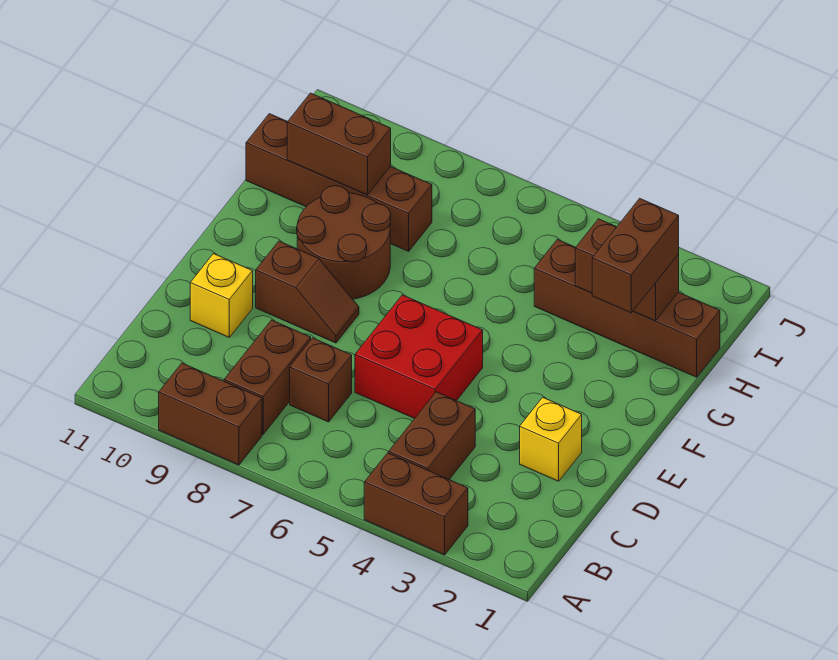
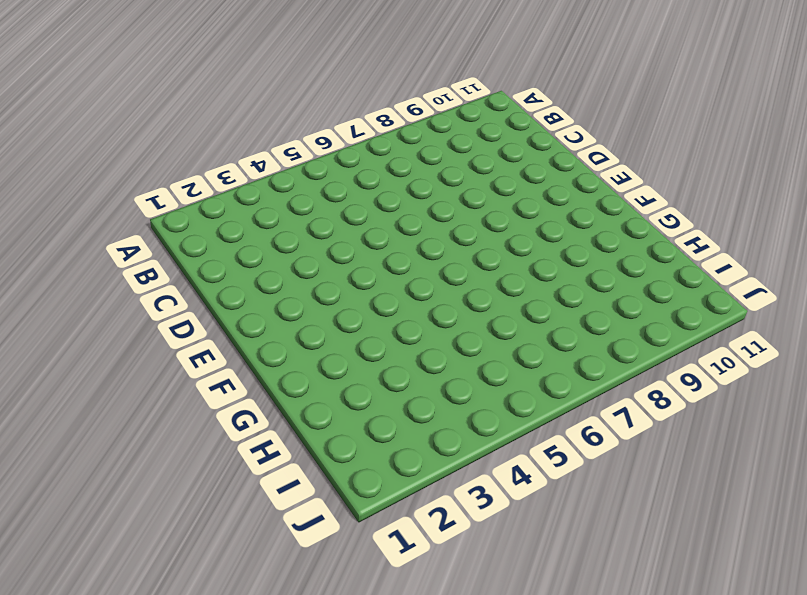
none -> brown brick A3:A4 level 1
none -> brown brick A8:A9 level 1
none -> brown brick B4:C4 level 1

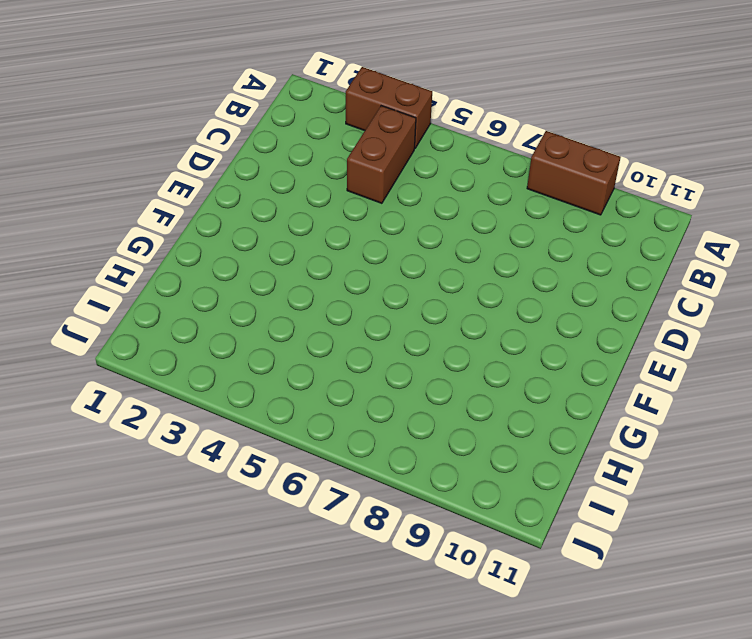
none -> brown brick B8:C8 level 1
none -> brown brick C7 level 1
none -> yellow brick D2 level 1

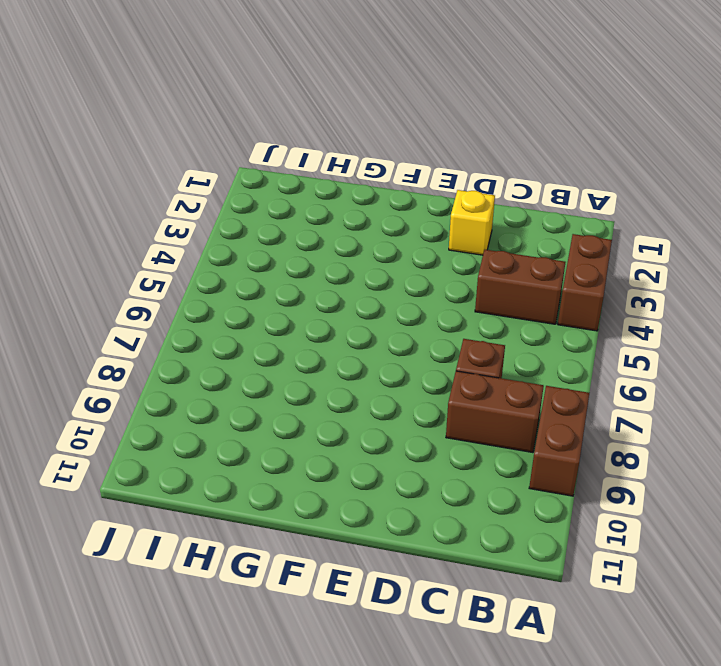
none -> red brick D5:E6 level 1
none -> yellow brick D10 level 1
none -> brown slope E8:E9 level 1 top 9

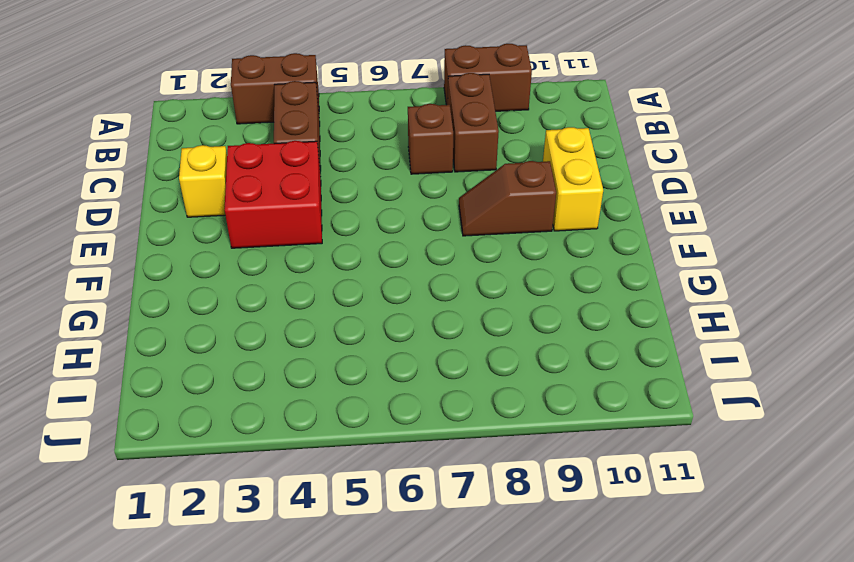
red brick D3:E4 level 1 -> red brick D5:E6 level 1
yellow brick D10:E10 level 1 -> yellow brick D10 level 1
none -> brown round brick F8:G9 level 1
none -> brown brick H1:H4 level 1
none -> brown brick H8:H11 level 1

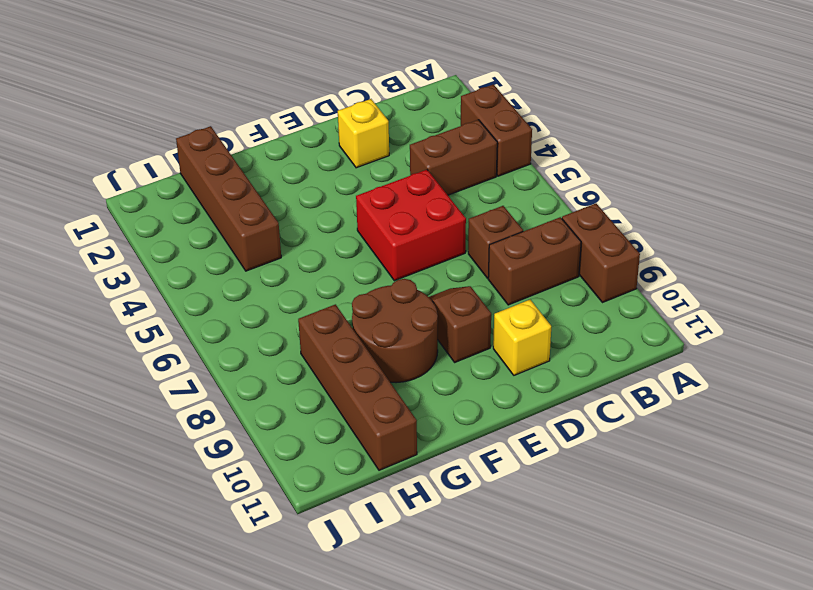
none -> brown brick H2:H3 level 2
none -> brown brick H9:H10 level 2
none -> brown brick G2:H2 level 3

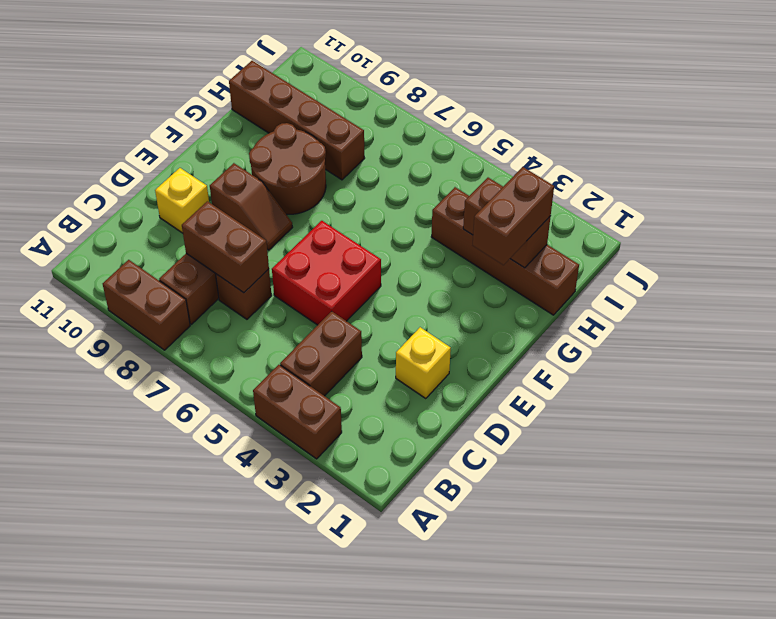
brown brick C7:C8 level 2 -> brown brick H9:H10 level 2

